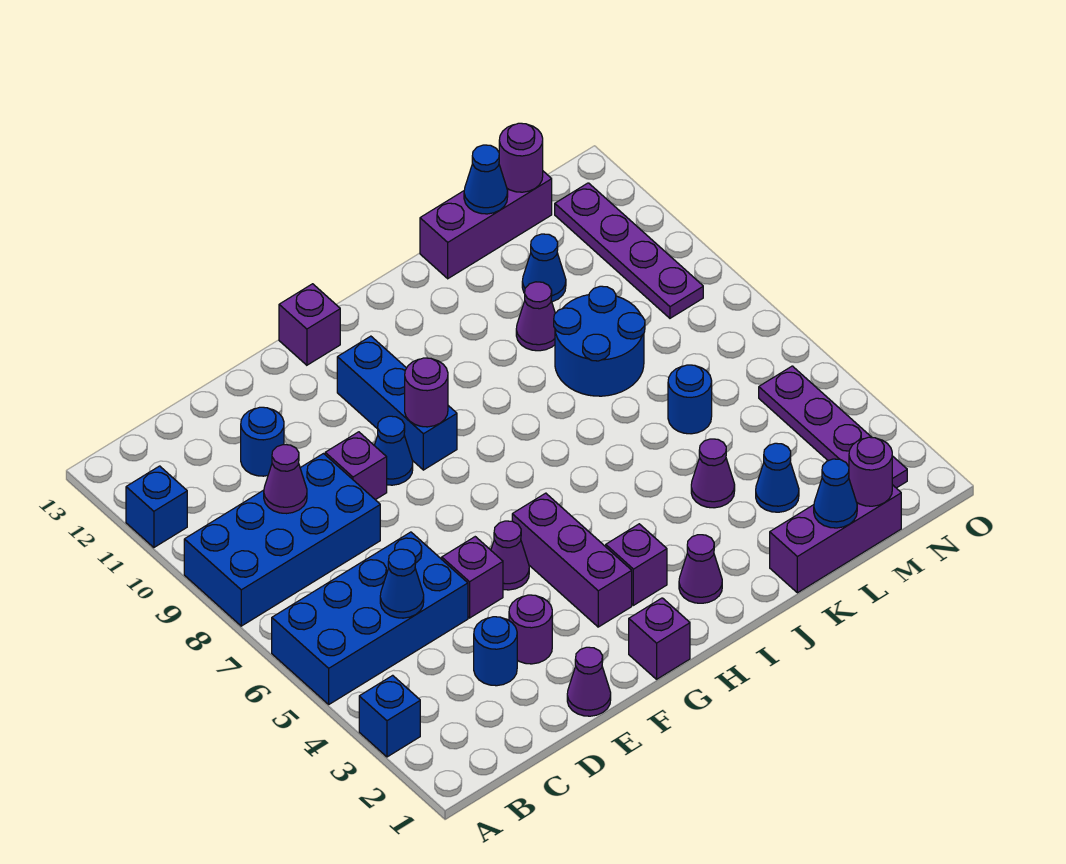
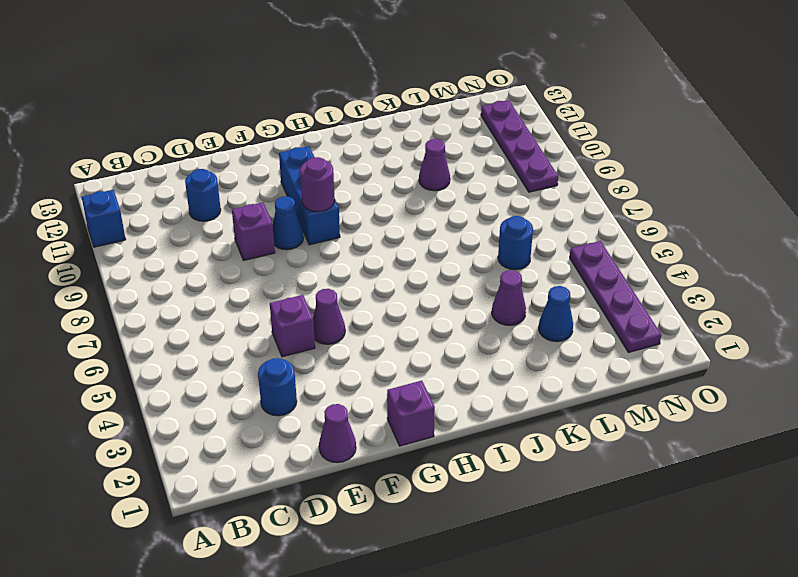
none -> blue brick A3 level 1
none -> blue brick A5:D6 level 1
none -> blue brick A8:D9 level 1
none -> purple round brick E3 level 1

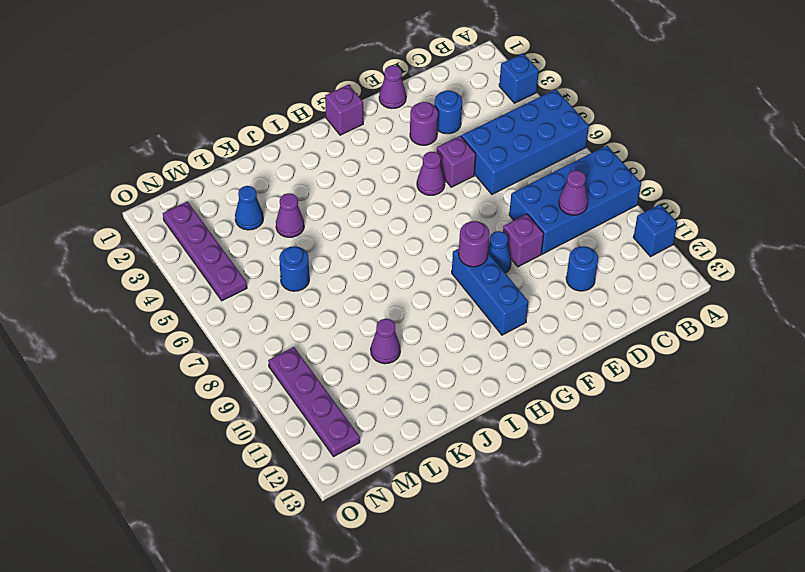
none -> purple brick G3:G5 level 1
none -> purple brick G13 level 1
none -> purple brick H3 level 1
none -> purple cone I2 level 1

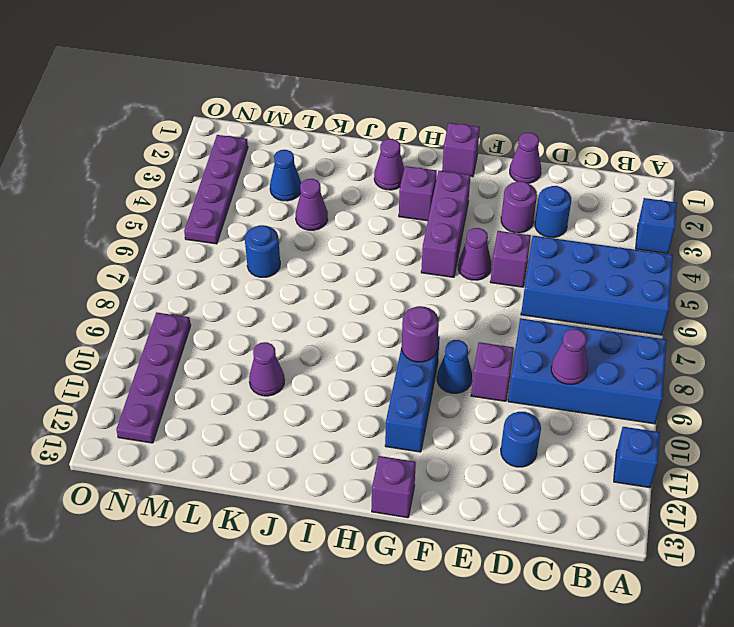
none -> purple brick K1:M1 level 1
none -> blue round brick K8:L9 level 1
none -> purple brick K13:M13 level 1
none -> blue cone L11 level 1

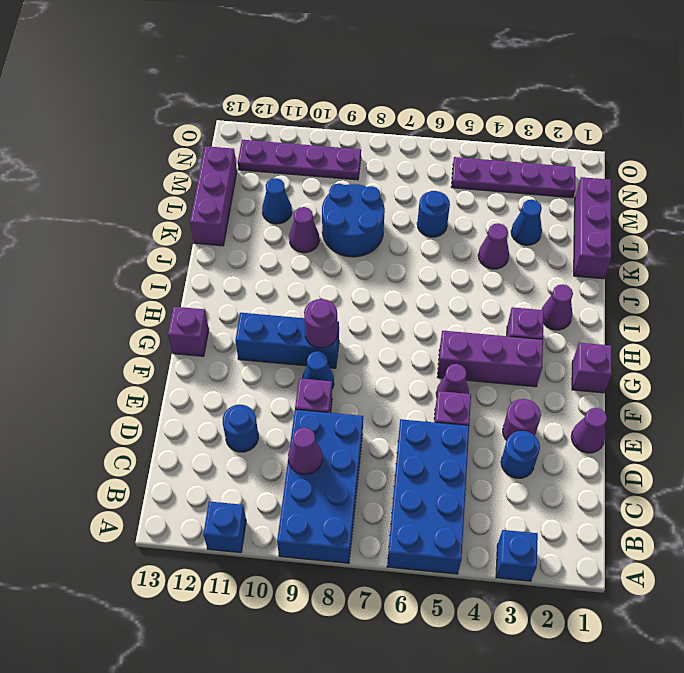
none -> blue cone C5 level 2
none -> blue cone L1 level 2
none -> blue cone L13 level 2
none -> purple round brick M1 level 2

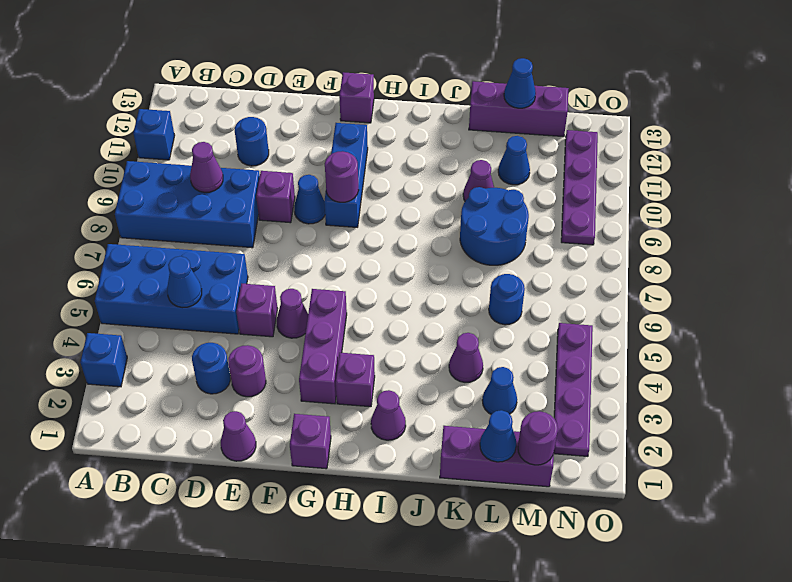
none -> purple round brick M13 level 2

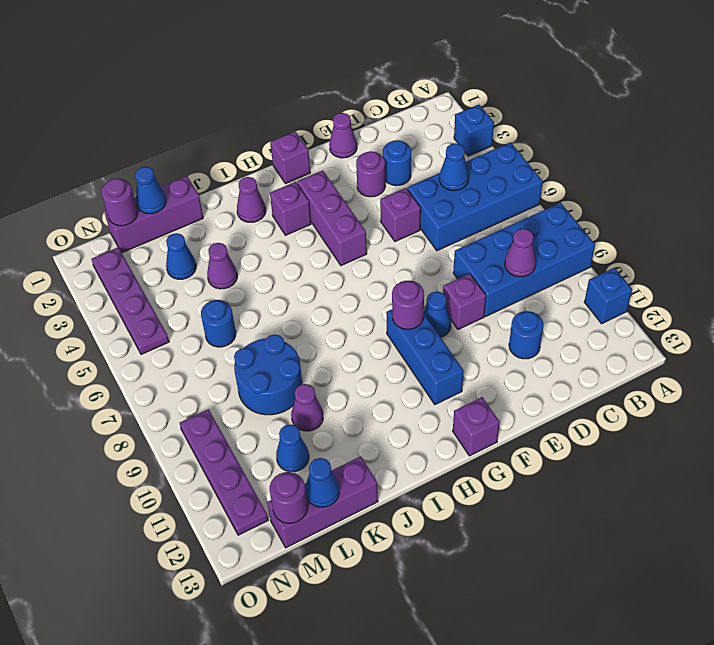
none -> purple cone F5 level 1

